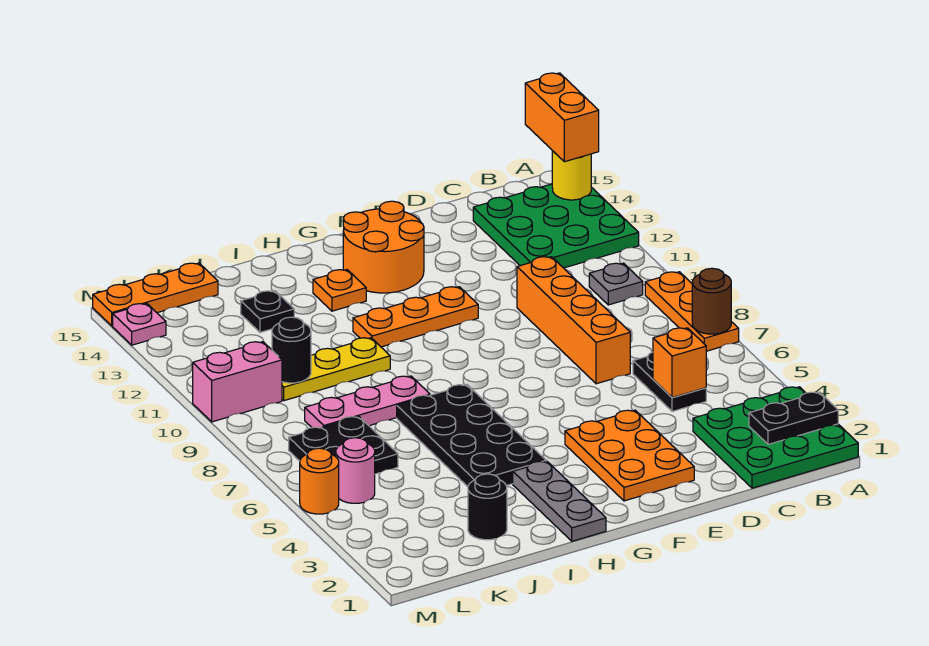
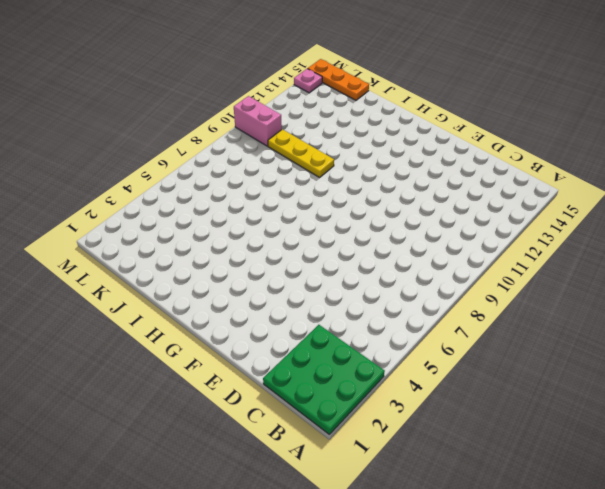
none -> orange plate A7:A9 level 1
none -> green plate A12:C14 level 1
none -> grey plate B10 level 1

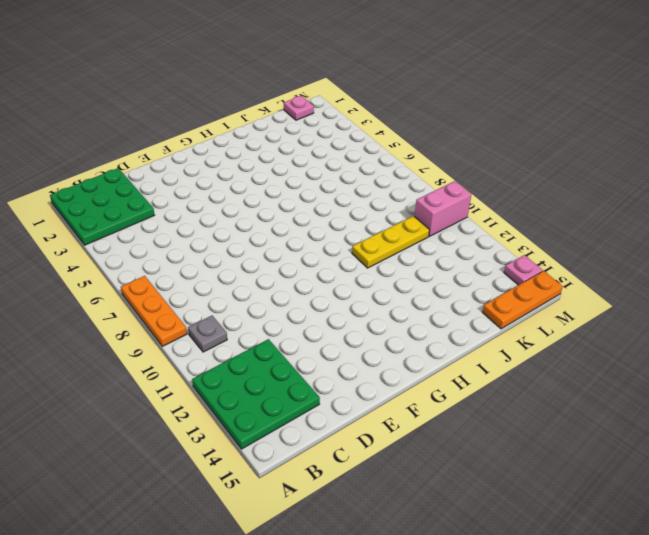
pink plate L1 level 1 -> none
none -> black plate C5:C6 level 1
none -> orange brick D7:D10 level 1
none -> orange plate E2:F4 level 1

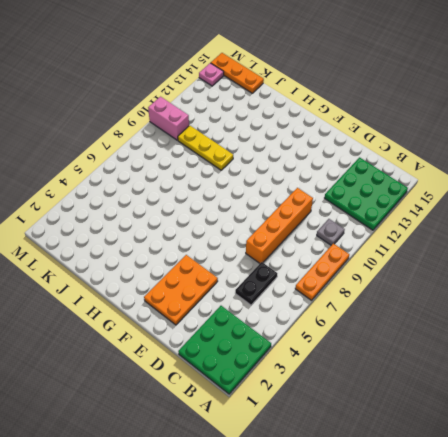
none -> orange plate F11:H11 level 1
none -> orange round brick F13:G14 level 1
none -> grey plate H1:H3 level 1

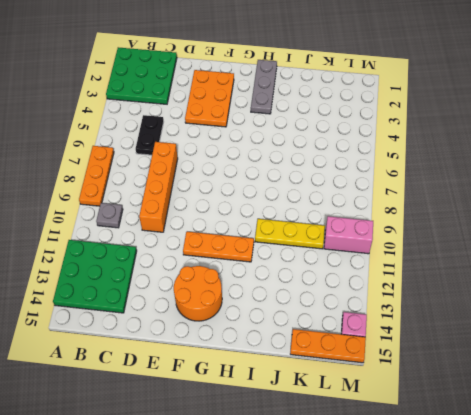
none -> black plate H4:I7 level 1
none -> orange plate H13 level 1
none -> pink plate I8:K8 level 1

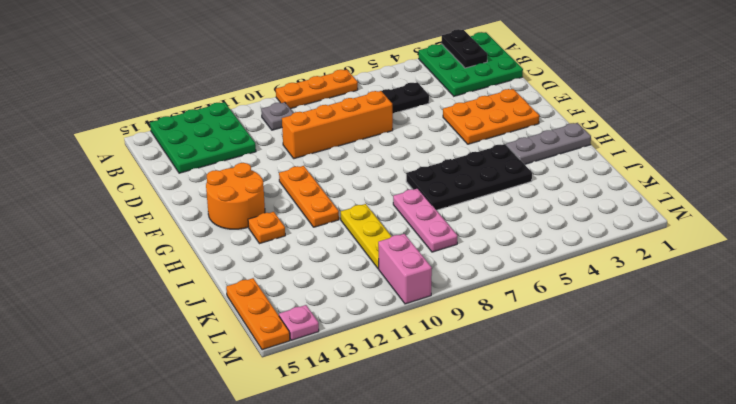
none -> black round brick J2 level 1
none -> black plate J13 level 1
none -> black plate K6:L7 level 1

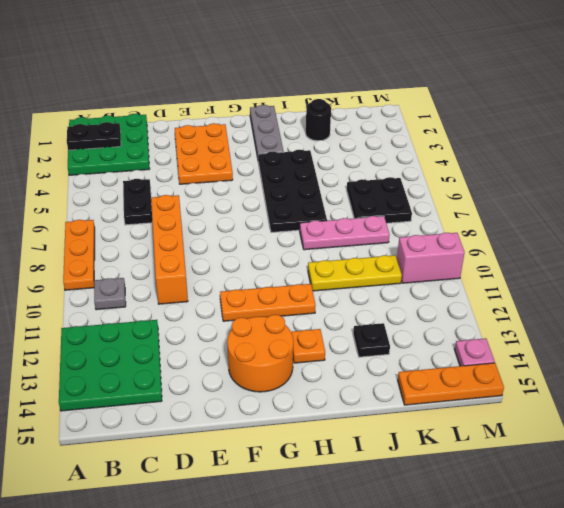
none -> pink round brick L5 level 1
none -> orange round brick M5 level 1
none -> brown round brick A7 level 2

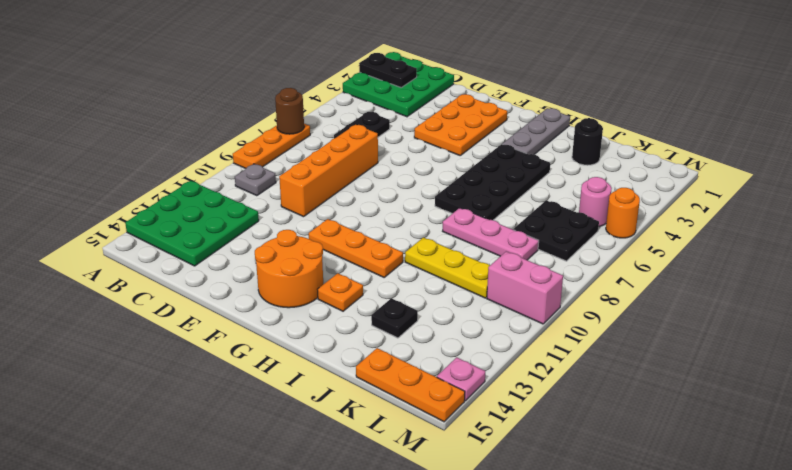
none -> yellow round brick A14 level 2
none -> orange brick C5 level 2
none -> black round brick K10 level 2

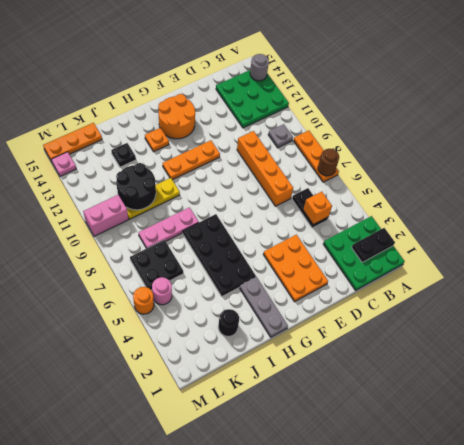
grey round brick A14 level 2 -> yellow round brick A14 level 2
black round brick J10:K11 level 2 -> black round brick K10 level 2
none -> orange brick A14:A15 level 3

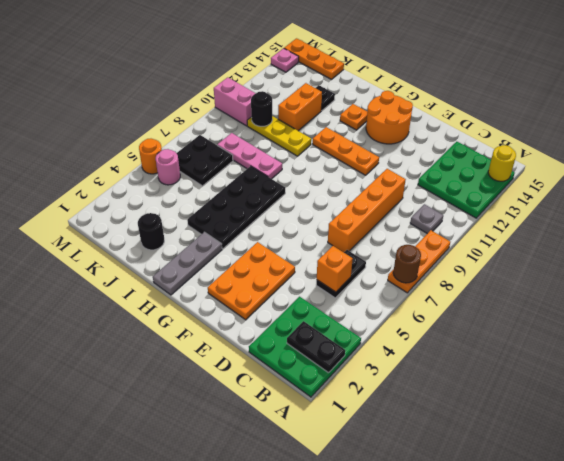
orange brick J11:J12 level 1 -> orange brick A14:A15 level 3

